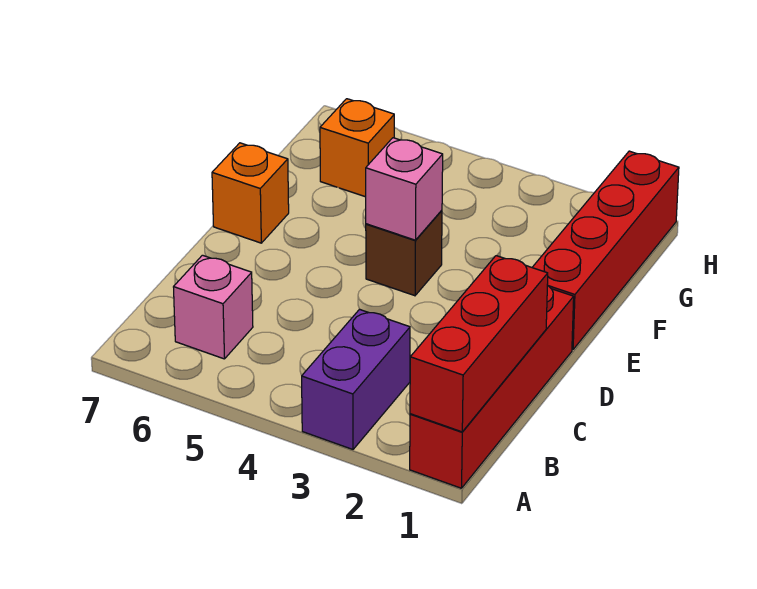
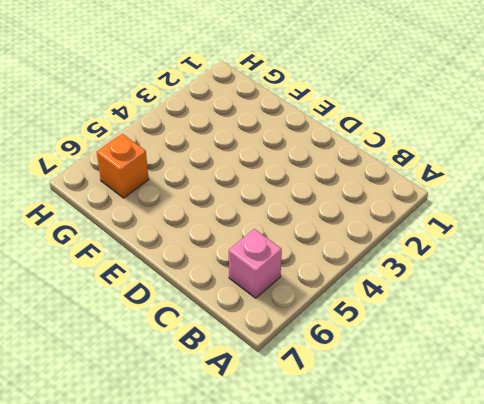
none -> red brick A1:D1 level 1
none -> purple brick A3:B3 level 1

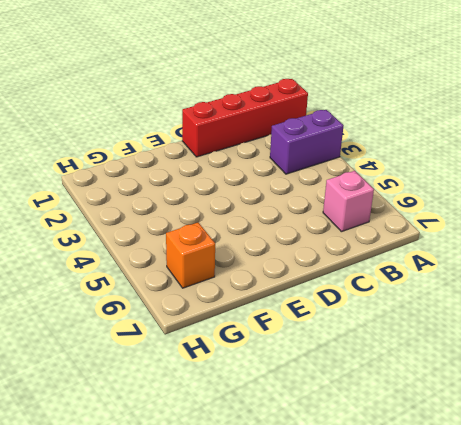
none -> red brick E1:H1 level 1
none -> brown brick E4 level 1

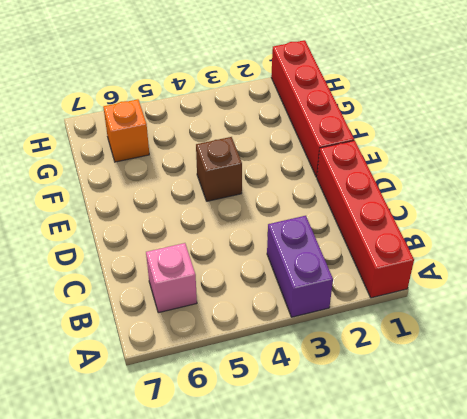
none -> orange brick E7 level 1
none -> red brick A1:C1 level 2

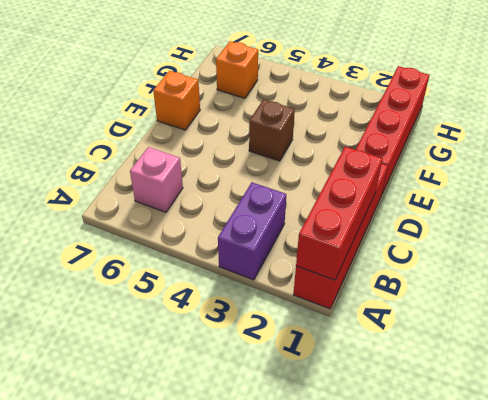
none -> pink brick E4 level 2

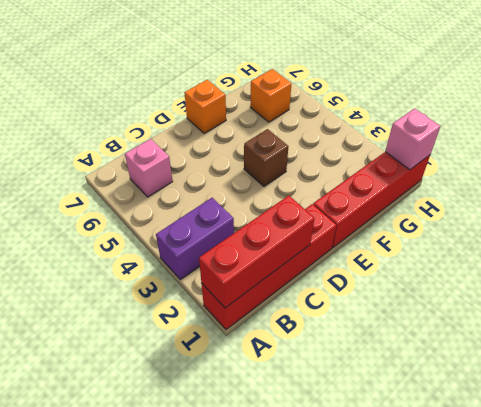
pink brick H1 level 2 -> pink brick E4 level 2

